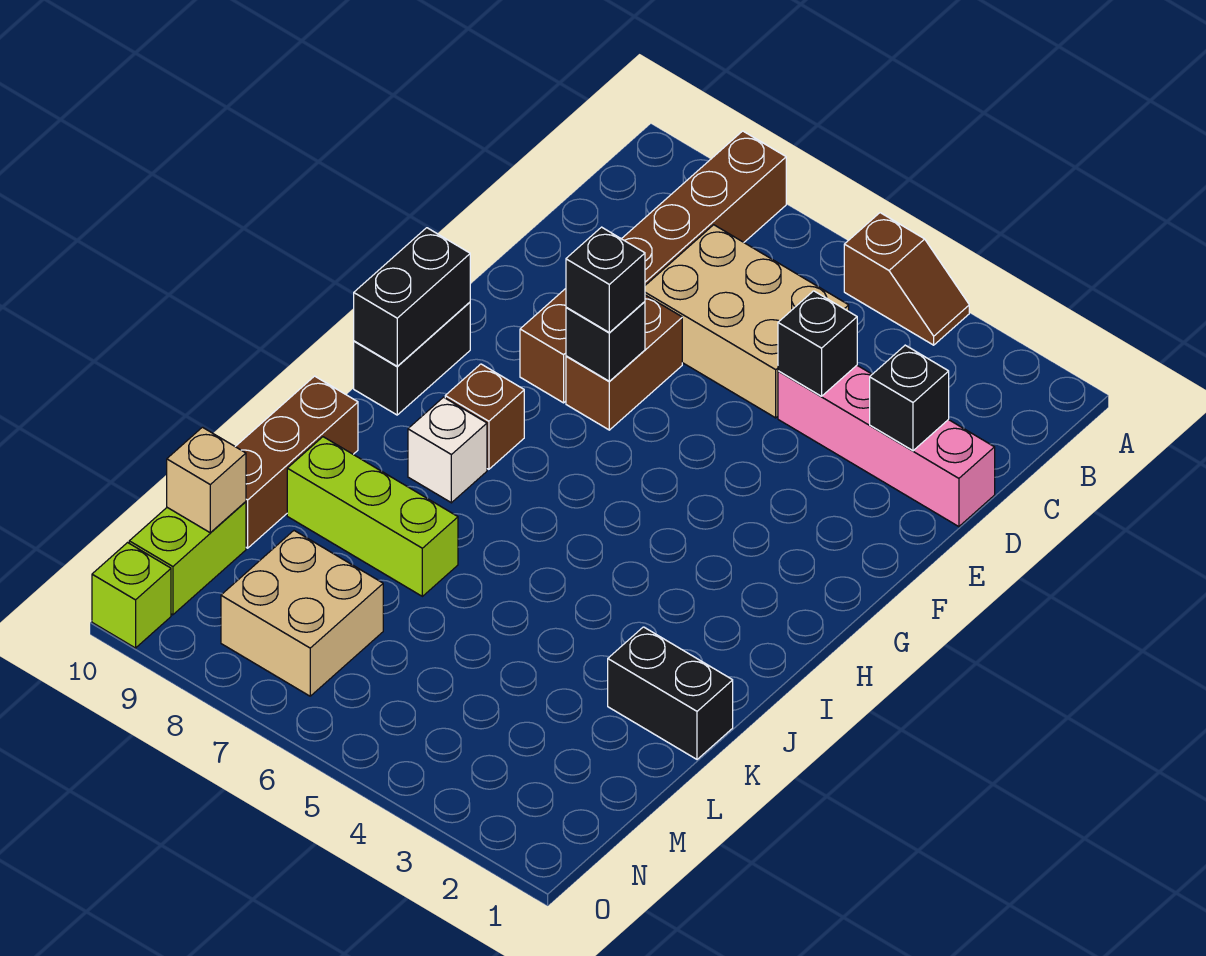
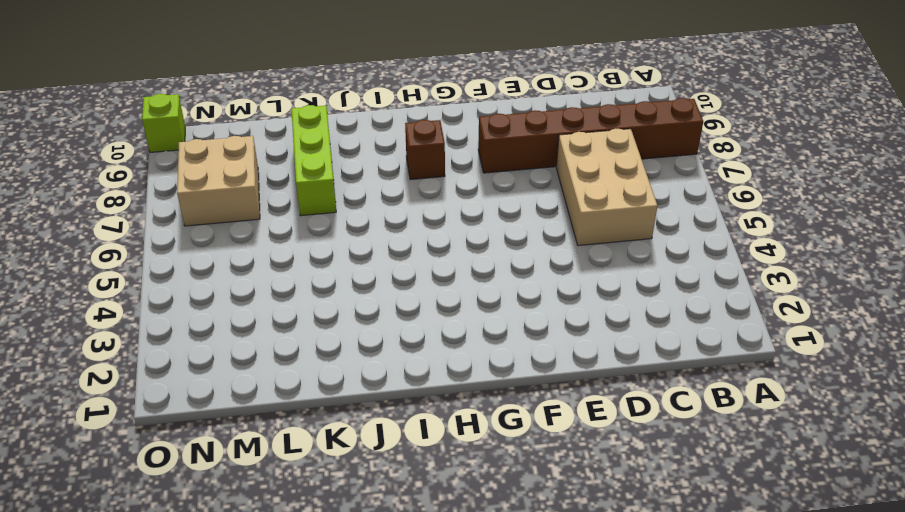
none -> brown slope A4:A5 level 1 top 5
none -> pink brick D1:D4 level 1
none -> brown brick E7:F7 level 1

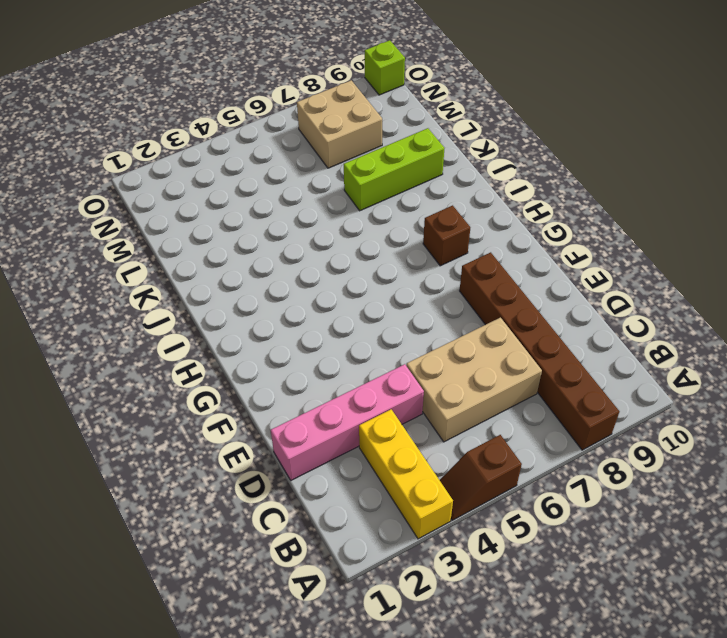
yellow brick A3:C3 level 1 -> none
none -> brown brick E7:F7 level 1
none -> black brick G10:H10 level 1
none -> white brick I8 level 1

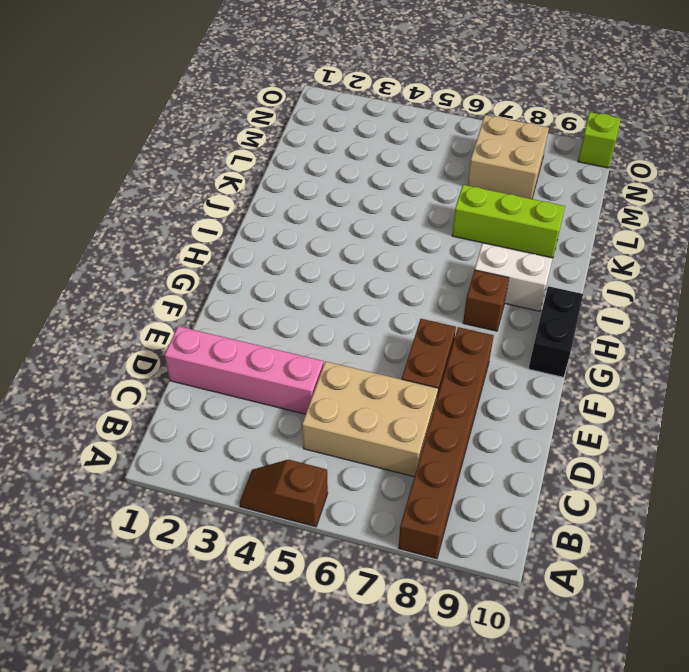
white brick I8:I9 level 1 -> white brick I8 level 1
none -> brown brick J10:L10 level 1
none -> black brick K1:K2 level 1
none -> lime brick M10:N10 level 1

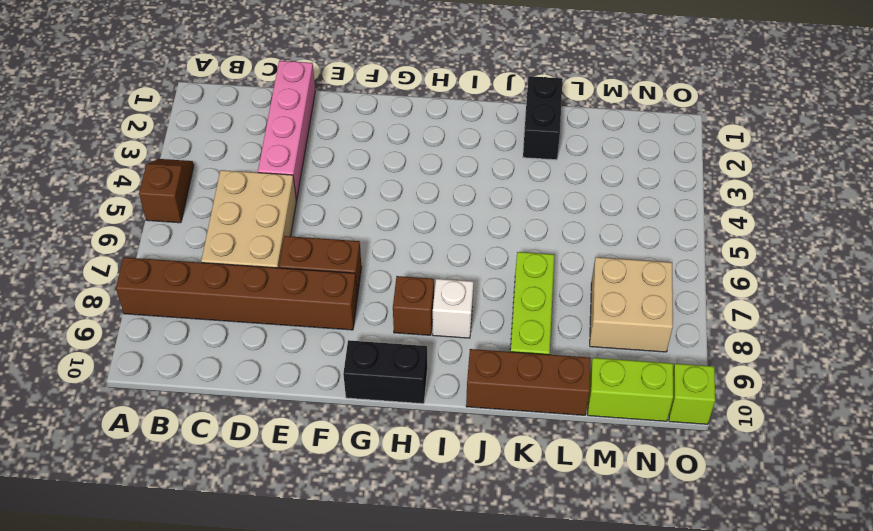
none -> black brick D2 level 2
none -> black brick D4 level 2
none -> black brick F7 level 2

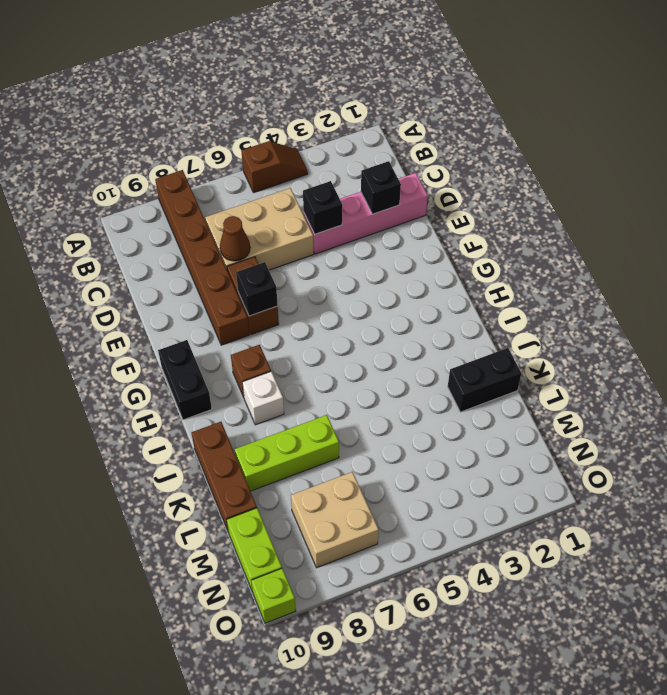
brown cone D7 level 2 -> none
none -> black brick G10:H10 level 2
none -> tan brick M10 level 2
none -> black brick F7 level 3

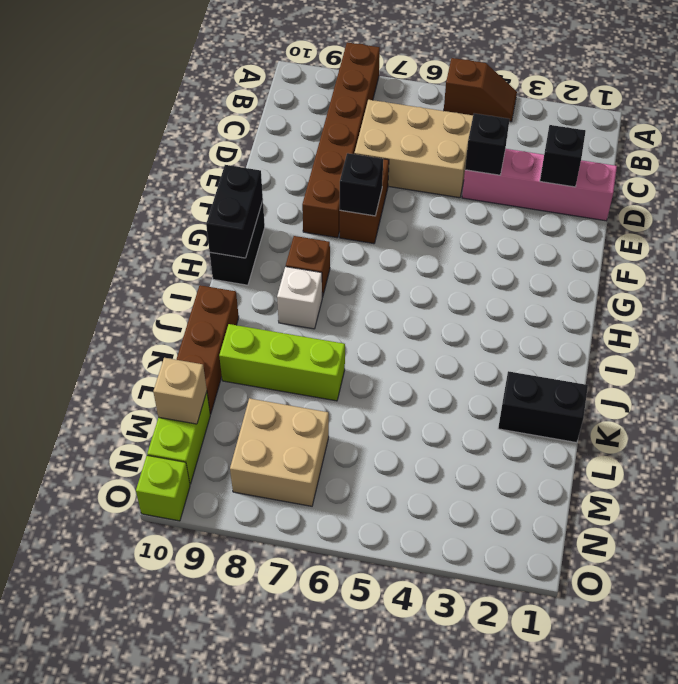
none -> black brick F7 level 3

